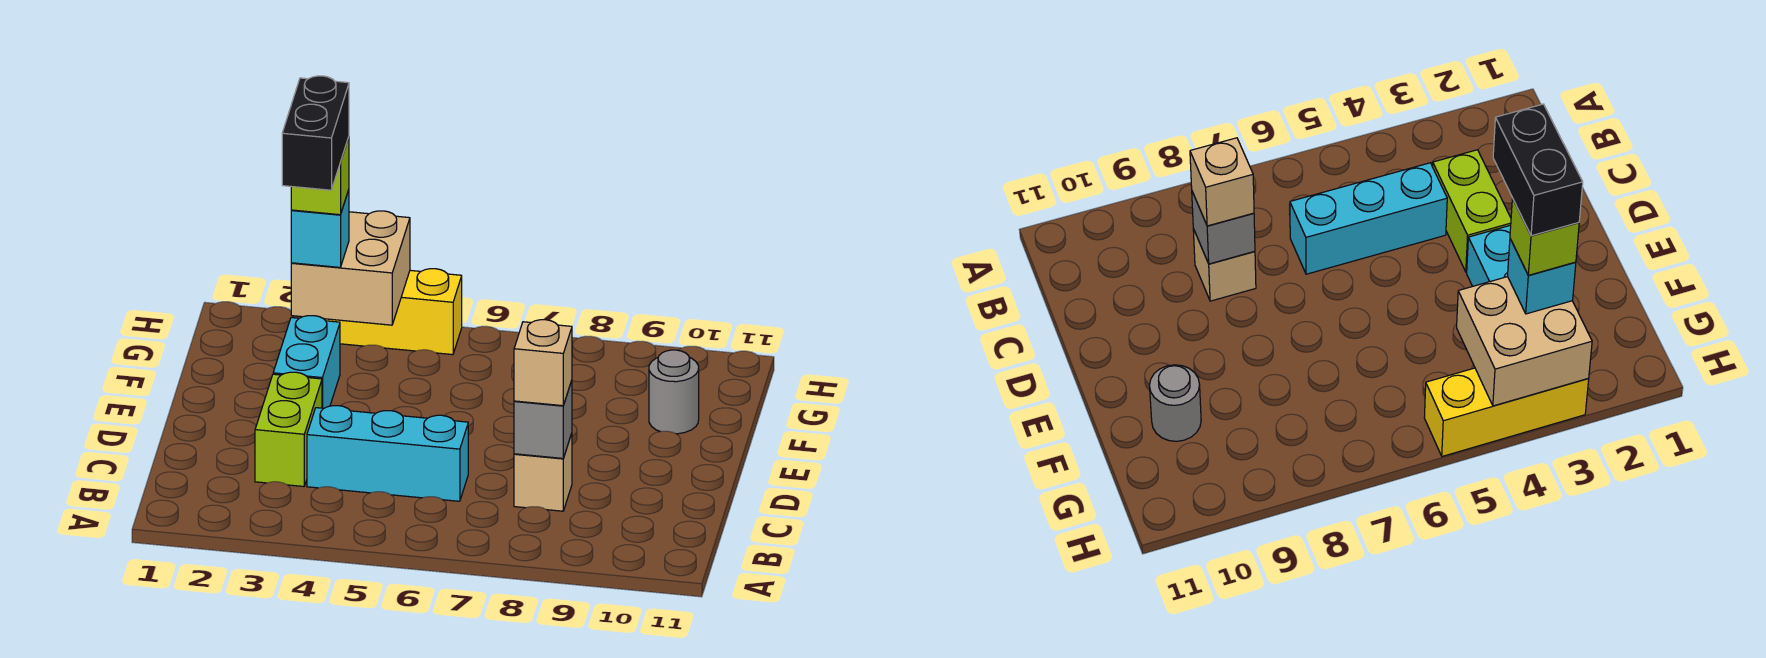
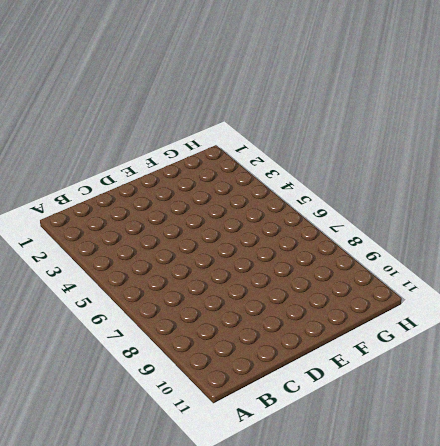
none -> lime brick C3:D3 level 1
none -> cyan brick C4:C6 level 1
none -> tan brick C8 level 1

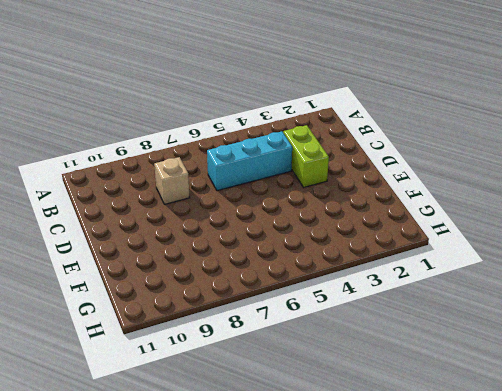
none -> cyan brick E3:F3 level 1
none -> grey round brick F10 level 1
none -> yellow brick H3:H5 level 1

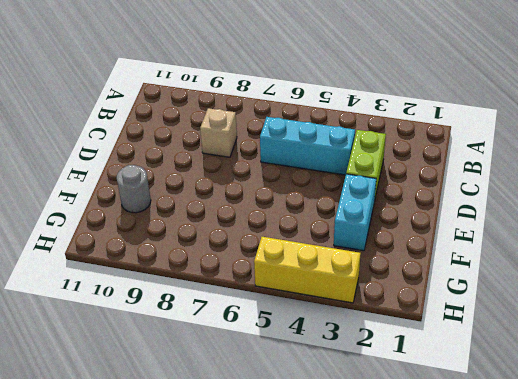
none -> grey brick C8 level 2
none -> tan brick G3:H4 level 2
none -> tan brick C8 level 3

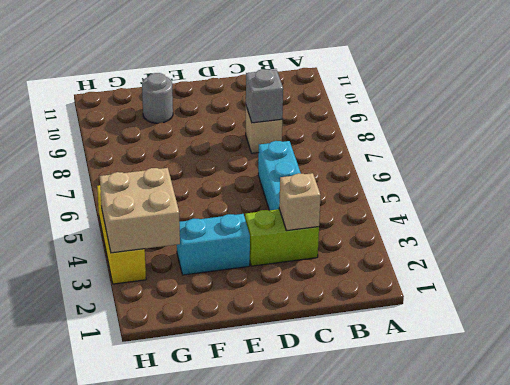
tan brick C3 level 2 -> tan brick C8 level 3
none -> cyan brick G3 level 3
none -> lime brick G3 level 4
none -> black brick F3:G3 level 5

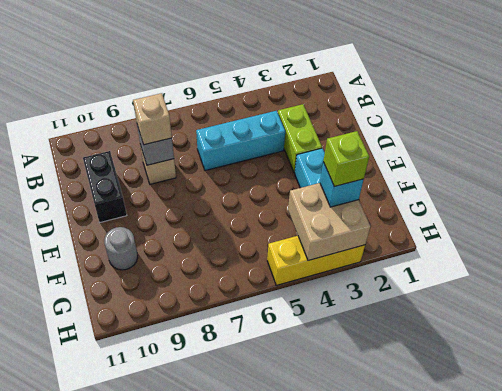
black brick C10:D10 level 1 -> black brick F3:G3 level 5

